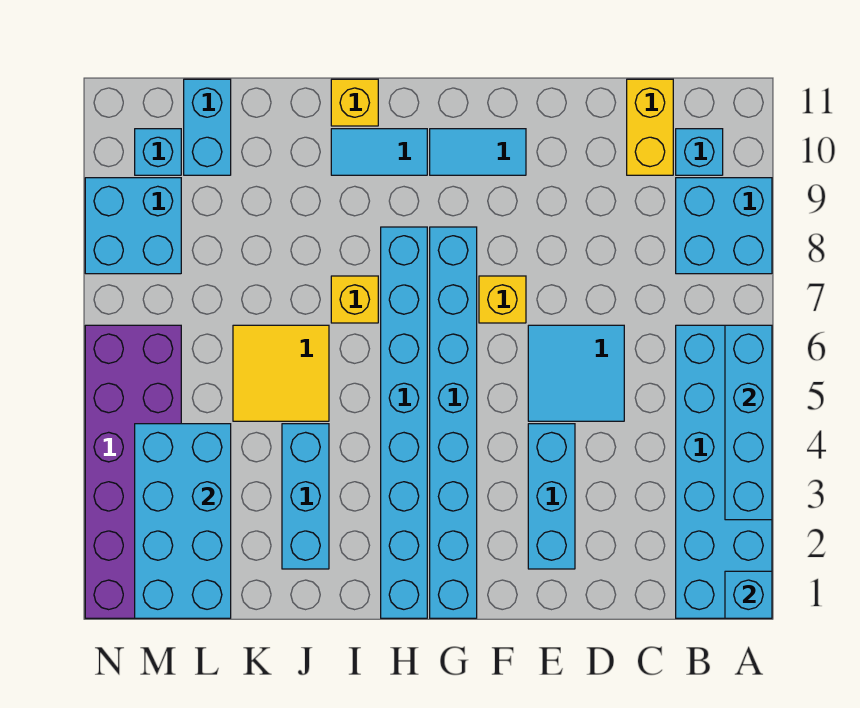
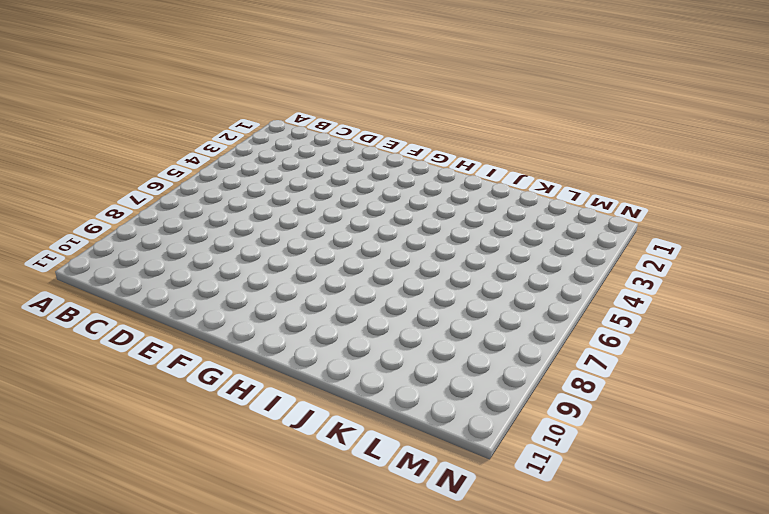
none -> cyan brick A1:B6 level 1
none -> cyan brick A8:B9 level 1
none -> cyan brick B10 level 1

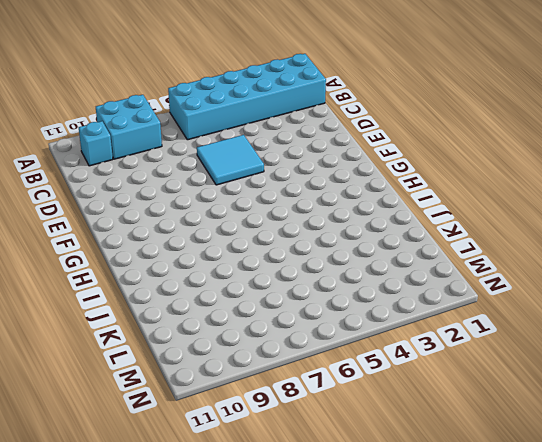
none -> yellow brick C10:C11 level 1
none -> cyan brick E2:E4 level 1
none -> yellow brick F7 level 1

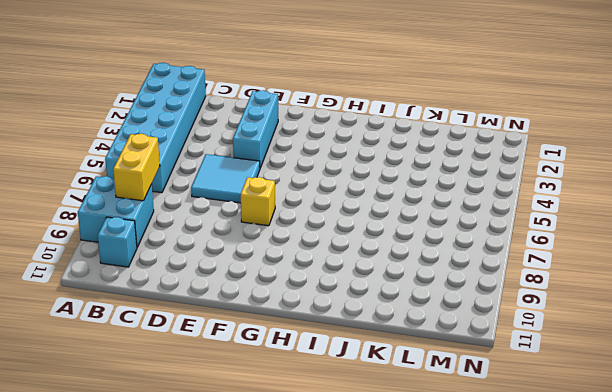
yellow brick B7:B8 level 2 -> yellow brick C10:C11 level 1
none -> cyan tile F10:G10 level 1
none -> cyan brick G1:G8 level 1
none -> cyan brick H1:H8 level 1

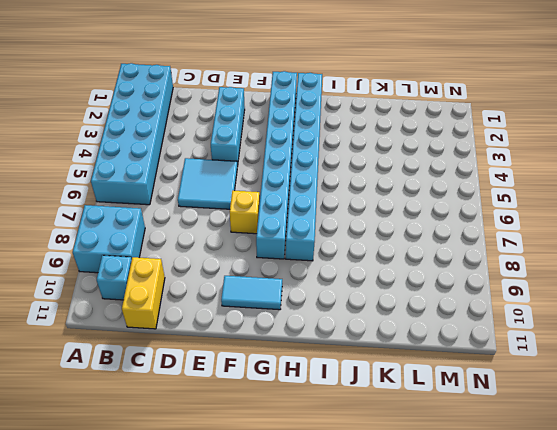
none -> cyan tile H10:I10 level 1
none -> yellow brick I7 level 1
none -> yellow brick I11 level 1

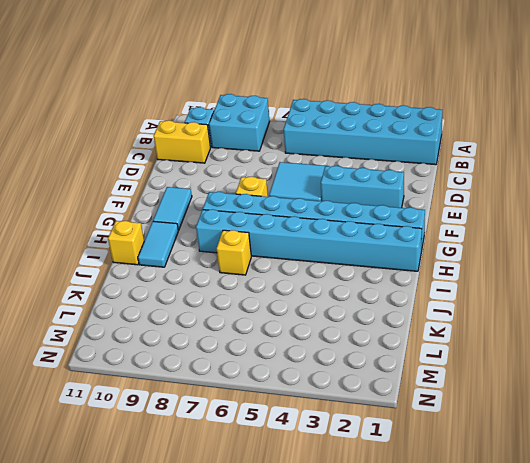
none -> cyan brick J2:J4 level 1
none -> yellow tile J5:K6 level 1
none -> cyan brick L10:L11 level 1

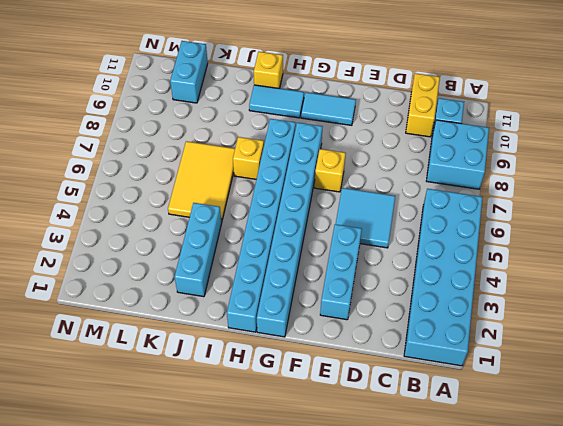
yellow tile J5:K7 level 1 -> yellow tile J5:K6 level 1
none -> purple brick M1:N6 level 1
none -> cyan brick M8:N9 level 1
none -> cyan brick M10 level 1

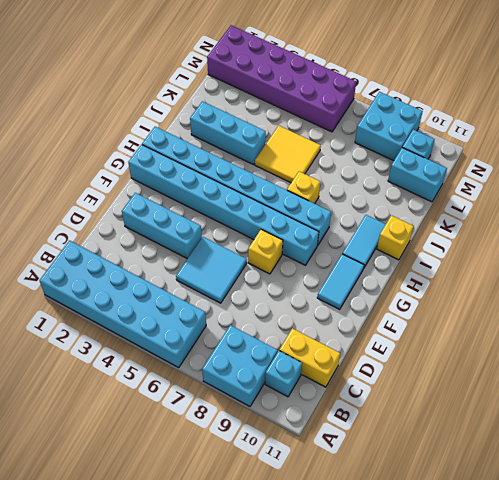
none -> cyan brick A1 level 2
none -> cyan brick A3:A6 level 2
none -> cyan brick L1:M4 level 2

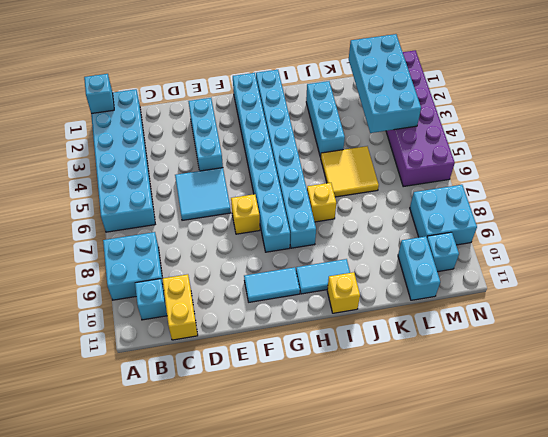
none -> cyan brick A3:A6 level 2

